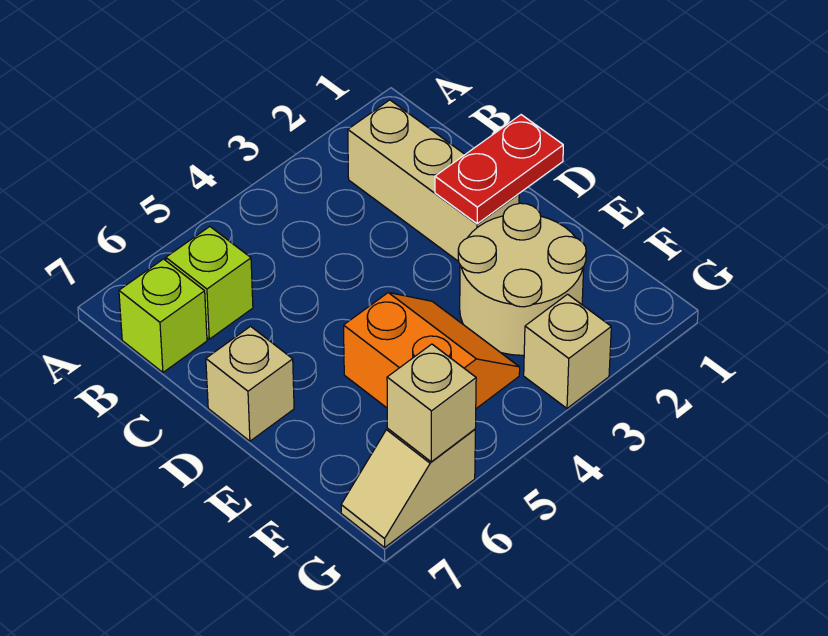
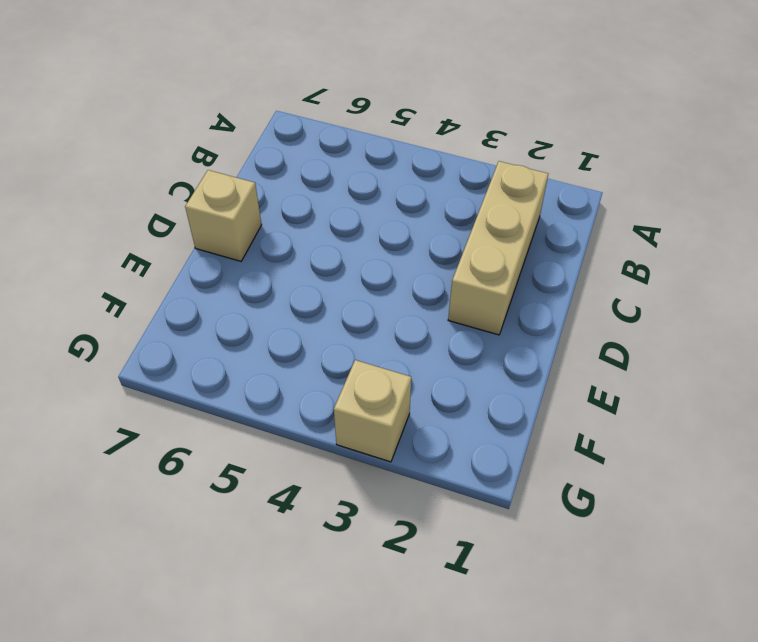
none -> lime brick B6 level 1
none -> lime brick B7 level 1

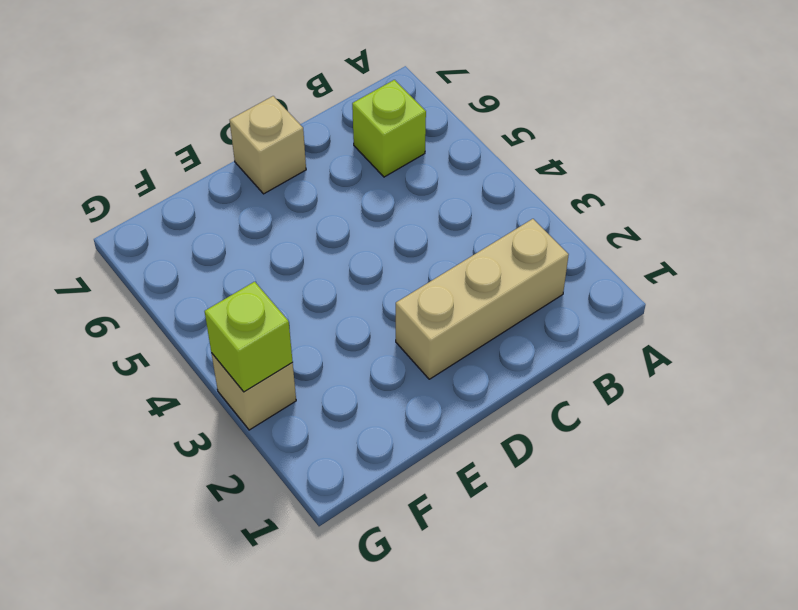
lime brick G3 level 2 -> lime brick B7 level 1
none -> tan round brick E2:F3 level 1
none -> orange slope E4:F5 level 1 top 5

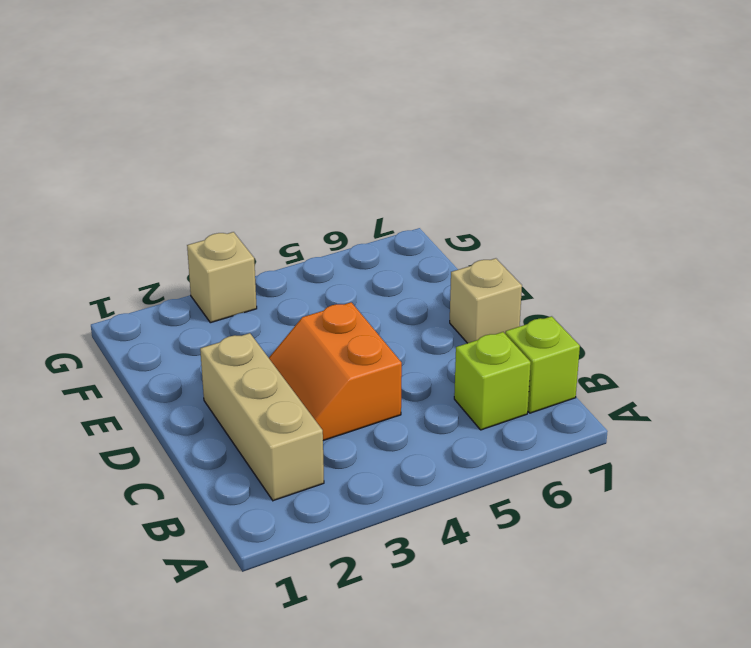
orange slope C3:D4 level 1 top 4 -> orange slope E4:F5 level 1 top 5
none -> tan round brick E2:F3 level 1
none -> tan slope G6:G7 level 1 top 6

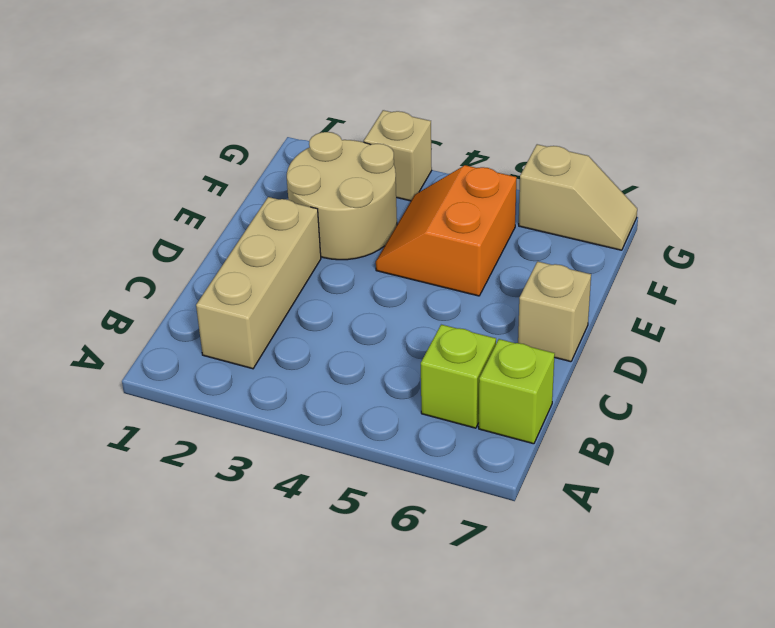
none -> red plate D1:D2 level 2
none -> tan brick G6 level 2

